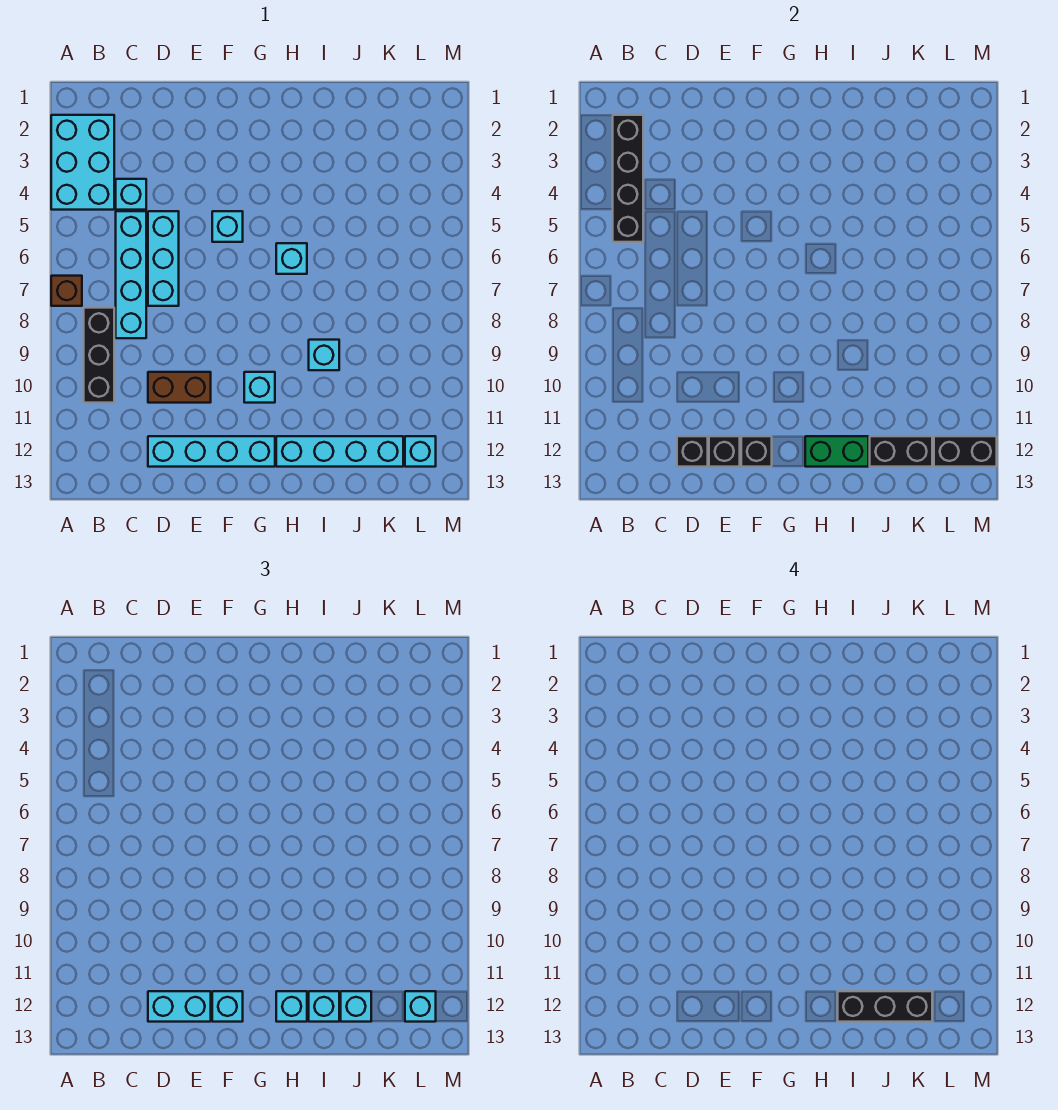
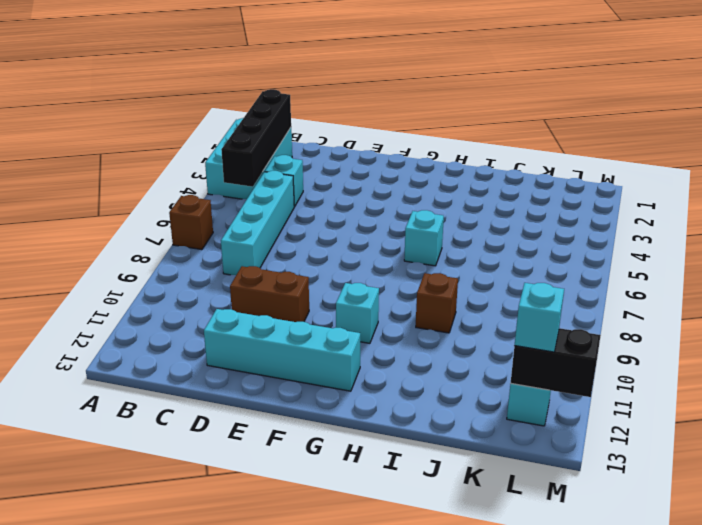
brown brick I9 level 1 -> cyan brick I9 level 1
none -> black brick B8:B10 level 1
none -> cyan brick D5:D7 level 1
none -> cyan brick F5 level 1

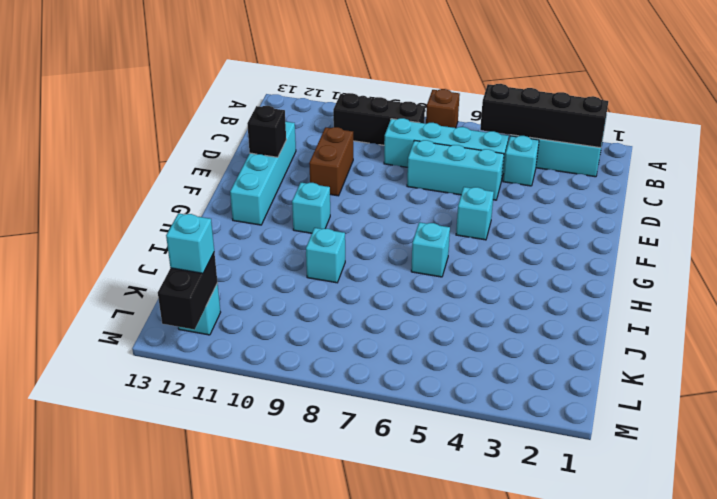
none -> cyan brick H12:K12 level 1
none -> black brick D12 level 2
none -> black brick F12 level 2

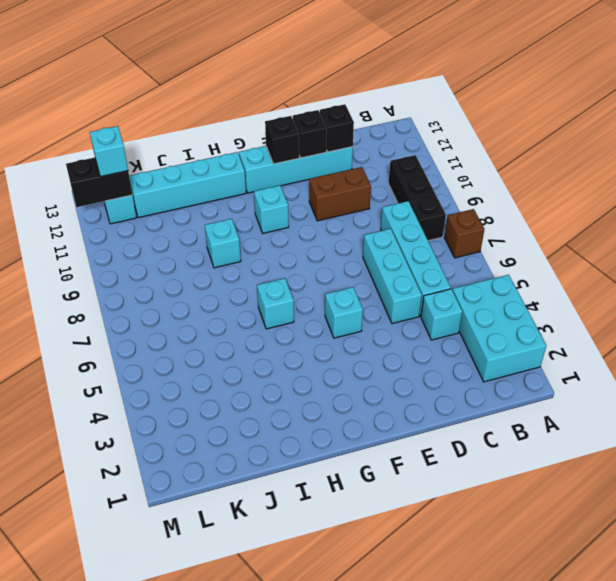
none -> black brick B2:B5 level 2
none -> green brick H12:I12 level 2
none -> black brick J12:K12 level 2

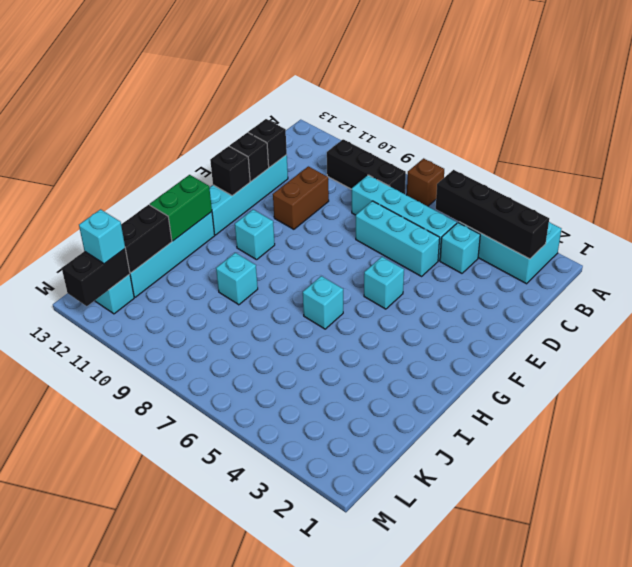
none -> cyan brick D12:E12 level 3
none -> cyan brick F12 level 3
none -> cyan brick H12 level 3

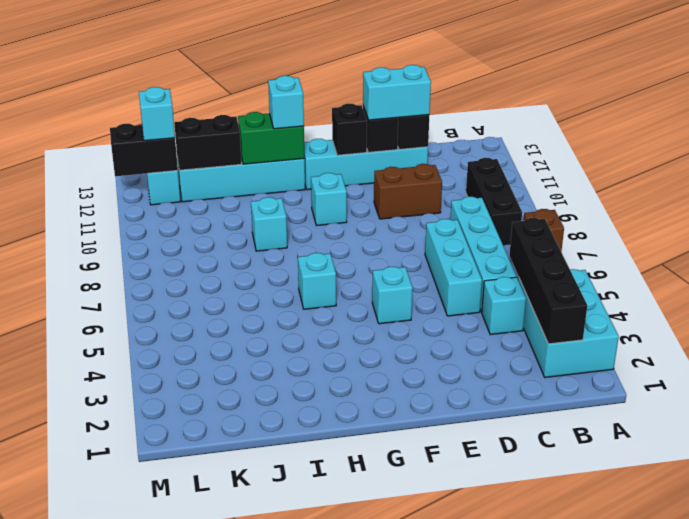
none -> cyan brick F12 level 3
none -> cyan brick I12 level 3
none -> cyan brick J12 level 3

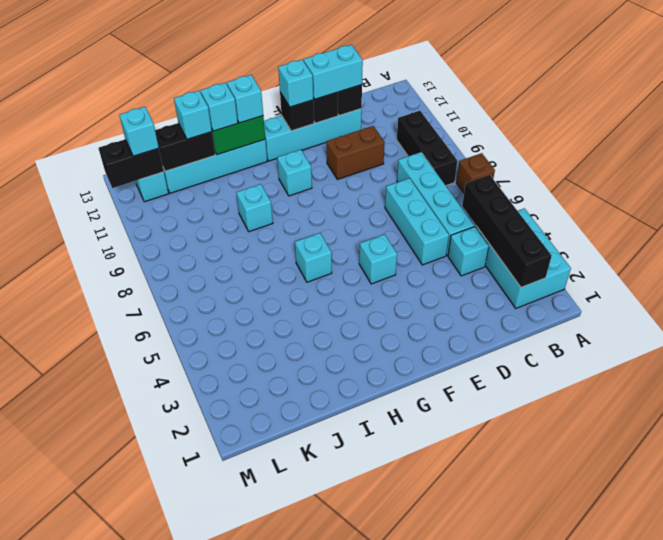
none -> black brick I12:K12 level 4

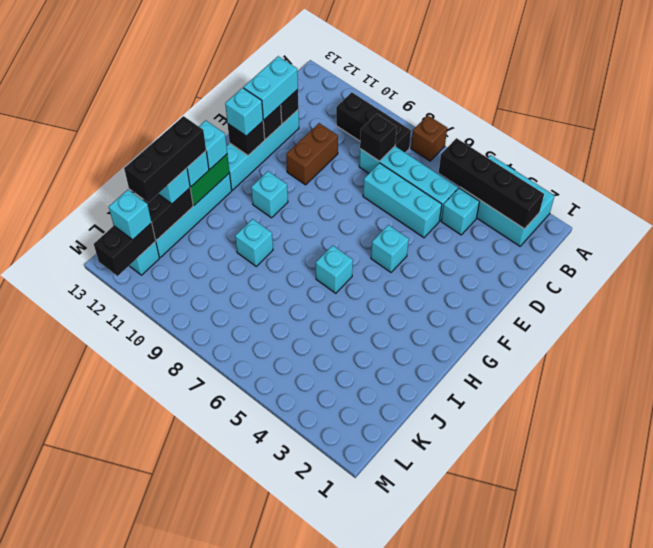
black brick C8 level 2 -> none

